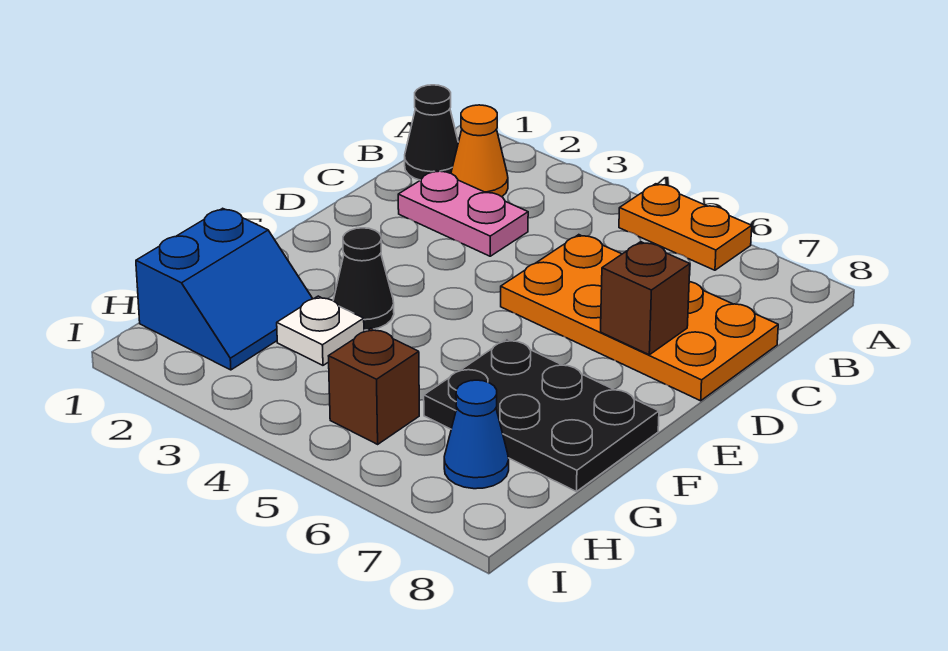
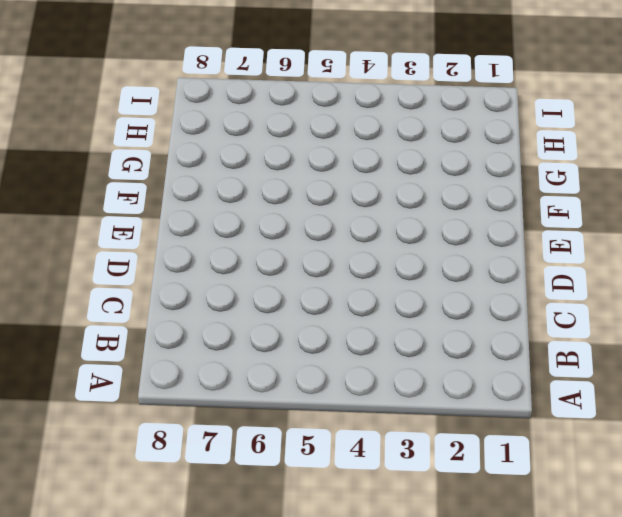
none -> orange plate A5:A6 level 1
none -> black cone B1 level 1
none -> orange cone B2 level 1

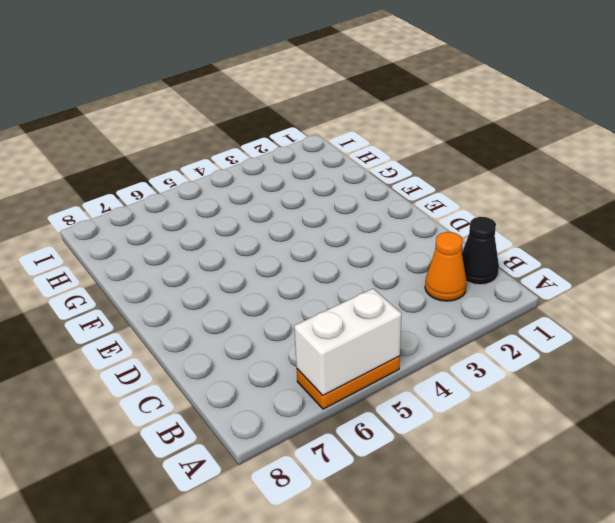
white brick A5:A6 level 2 -> none
none -> pink plate C2:C3 level 1
none -> orange plate C5:D8 level 1
none -> black cone F3 level 1

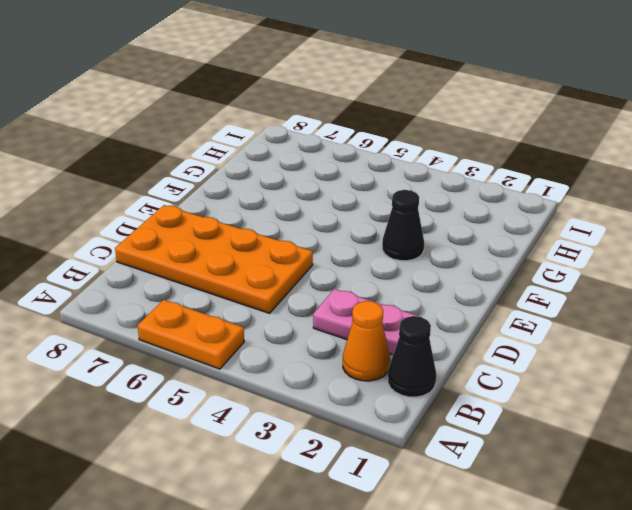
none -> black plate F6:G8 level 1
none -> blue slope G1:H2 level 1 top 1
none -> white plate G3 level 1

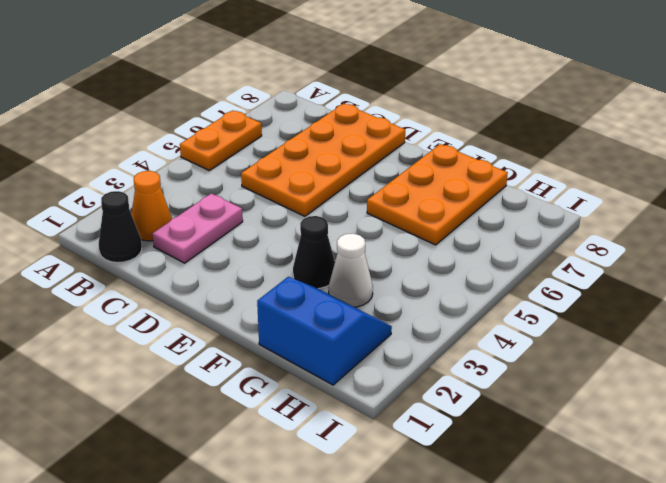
orange plate F6:G8 level 1 -> black plate F6:G8 level 1
white cone G3 level 1 -> white plate G3 level 1
none -> brown brick H5 level 1
none -> blue cone H7 level 1
none -> brown brick D7 level 2

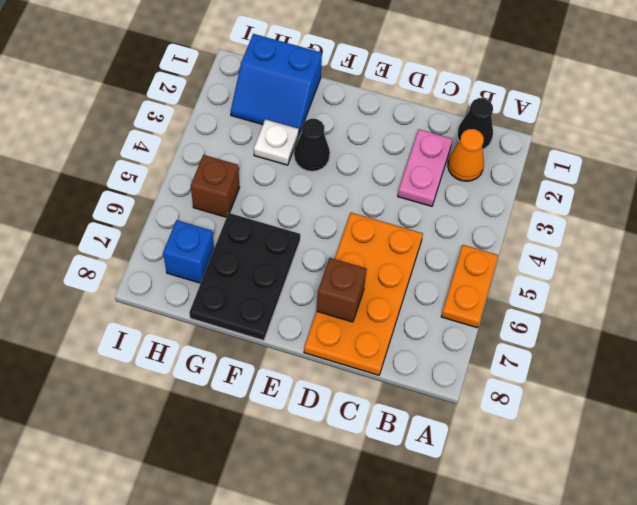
blue brick H7 level 1 -> blue cone H7 level 1

